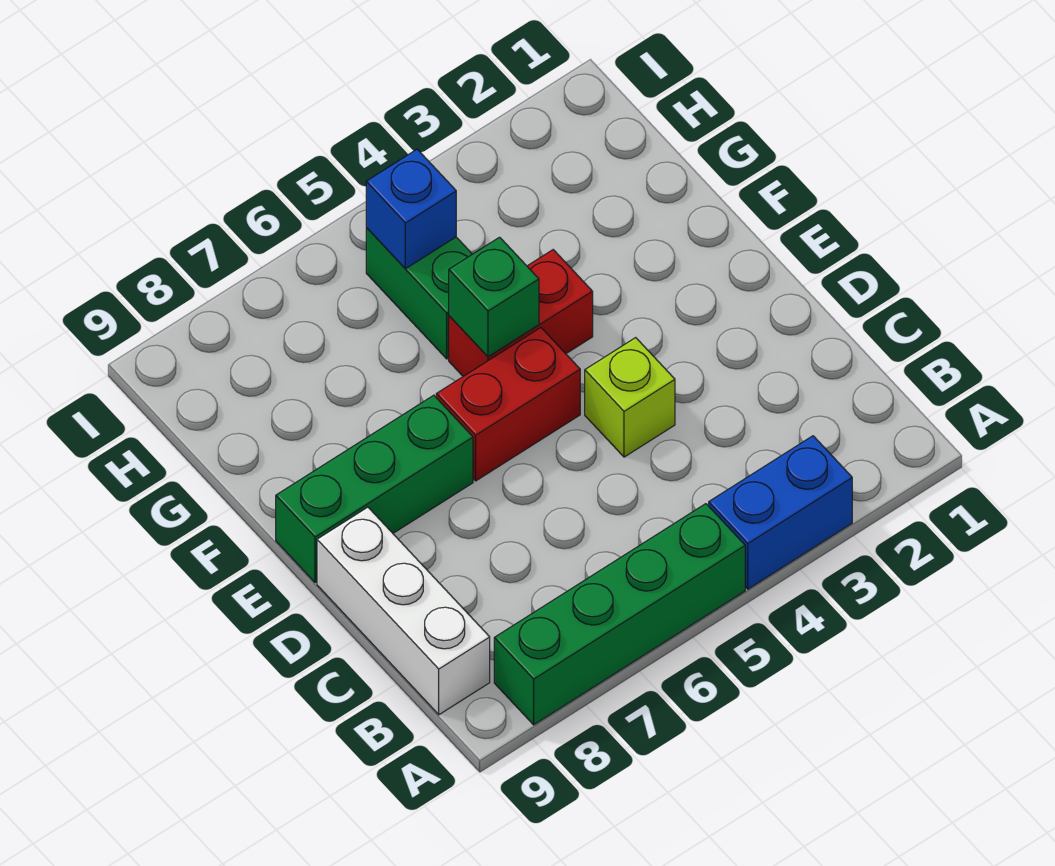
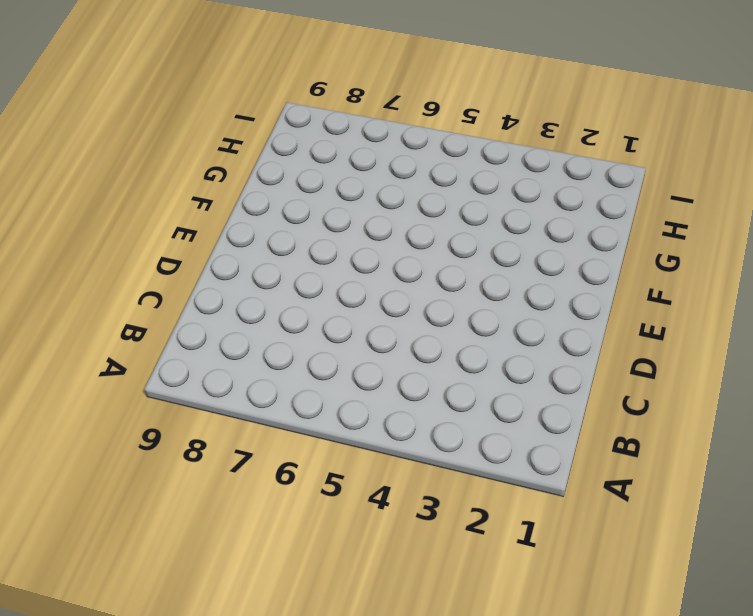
none -> blue brick A3:A4 level 1
none -> green brick A5:A8 level 1

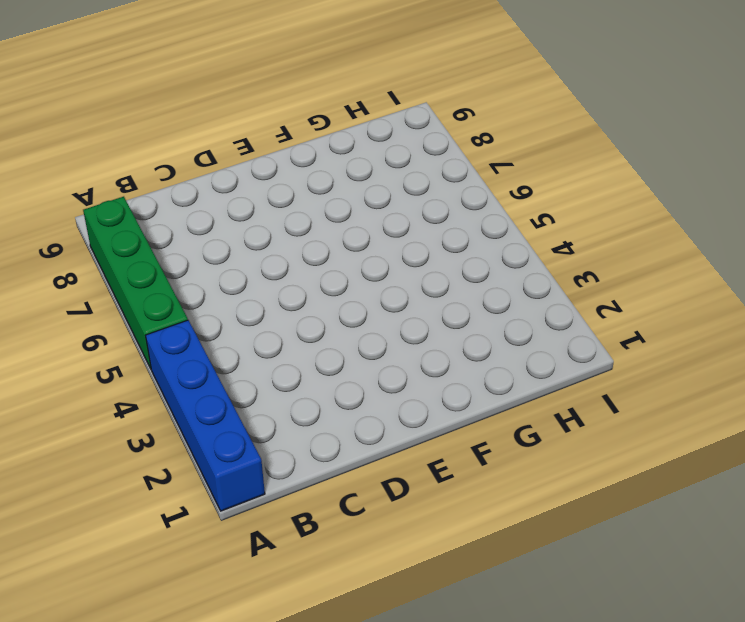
blue brick A1:A4 level 1 -> blue brick A3:A4 level 1
none -> white brick B9:D9 level 1
none -> lime brick D4 level 1

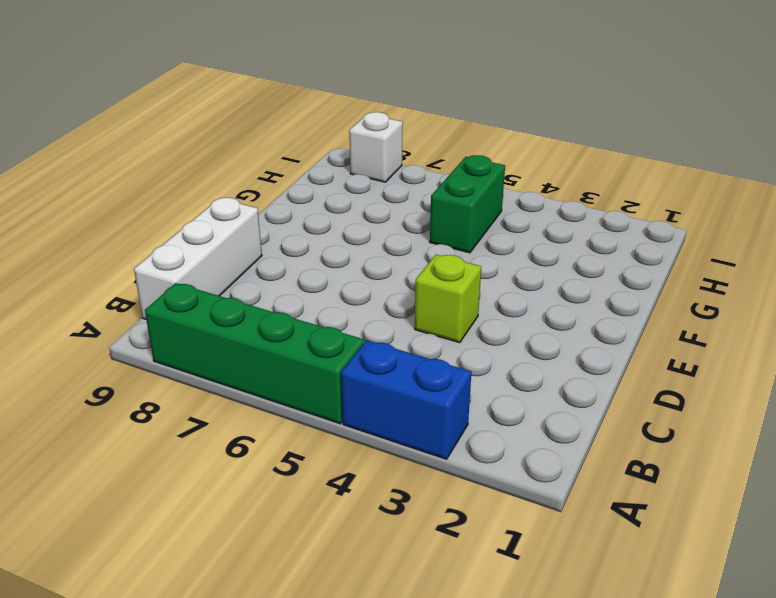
white brick I8 level 1 -> none
none -> red brick E5:E6 level 1
none -> green brick E7:E9 level 1

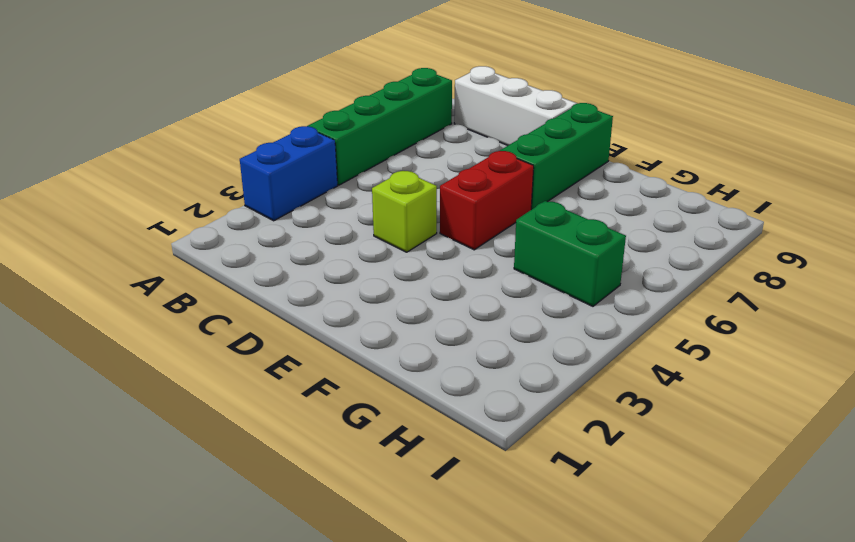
none -> red brick F4:F5 level 1
none -> green brick F5 level 2

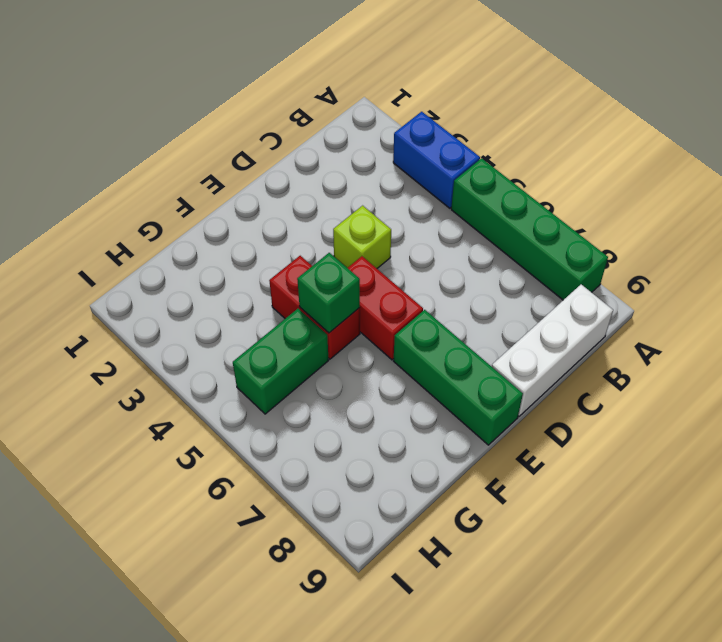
none -> blue brick H5 level 2

